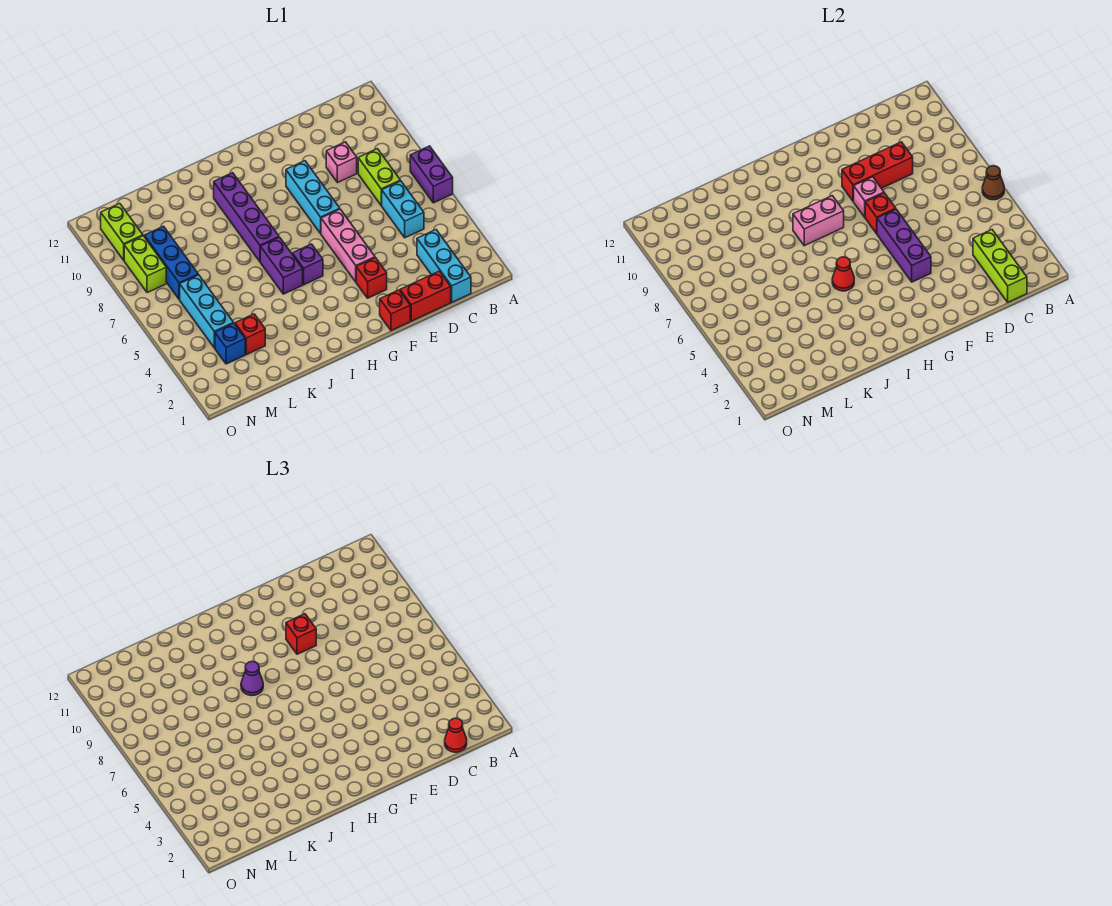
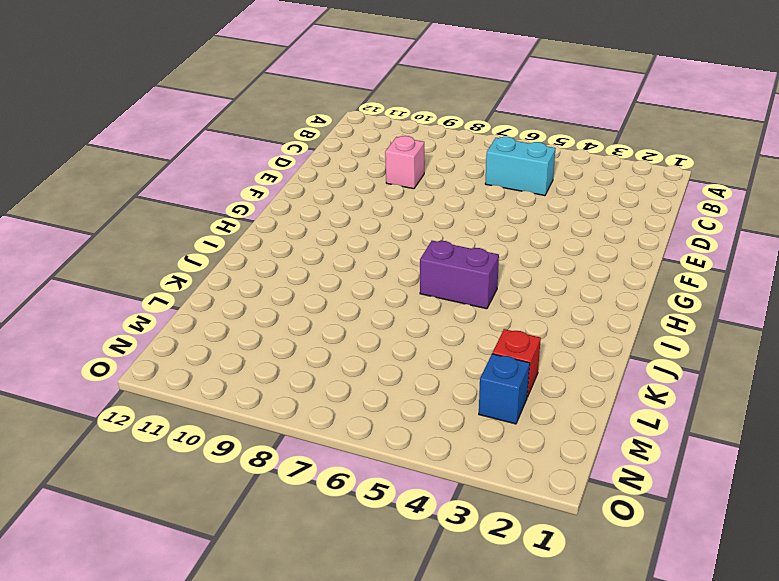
none -> purple brick A6:A7 level 1
none -> cyan brick C1:C3 level 1
none -> lime brick C7:C8 level 1
none -> red brick D1:E1 level 1

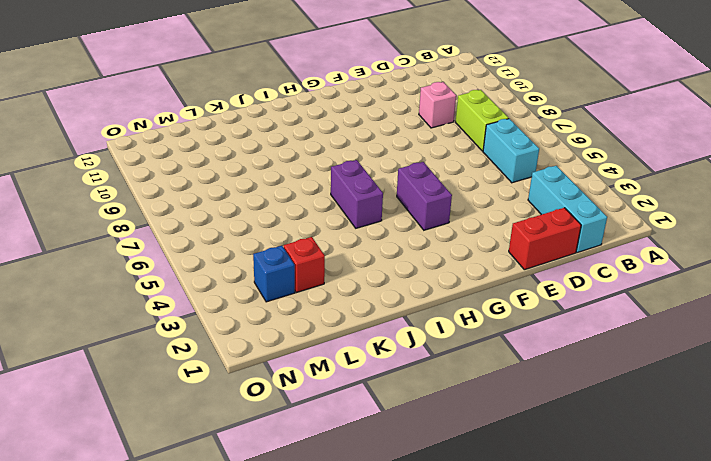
purple brick G4:G5 level 1 -> purple brick A6:A7 level 1
none -> red brick F1 level 1
none -> red brick F3 level 1
none -> pink brick F4:F6 level 1
none -> cyan brick F7:F9 level 1

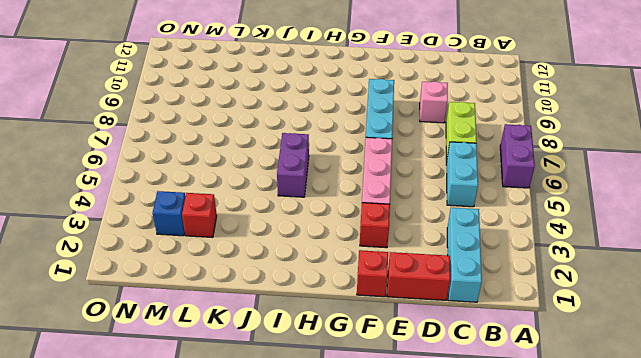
none -> purple brick H5 level 1
none -> purple brick I7:I10 level 1
none -> cyan brick M4:M6 level 1
none -> blue brick M7:M9 level 1

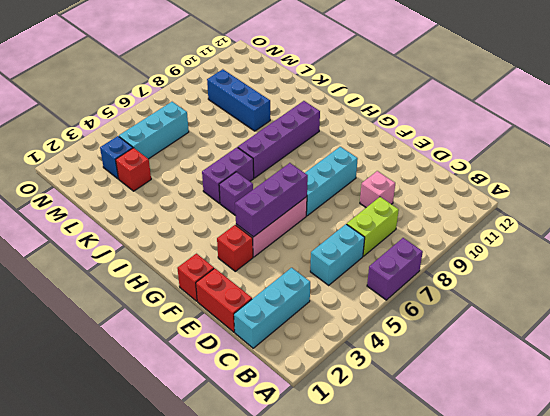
blue brick K9:M9 level 1 -> blue brick M7:M9 level 1
none -> lime brick N8:N9 level 1
none -> lime brick N10:N11 level 1
none -> brown cone A6 level 2
none -> lime brick C1:C3 level 2

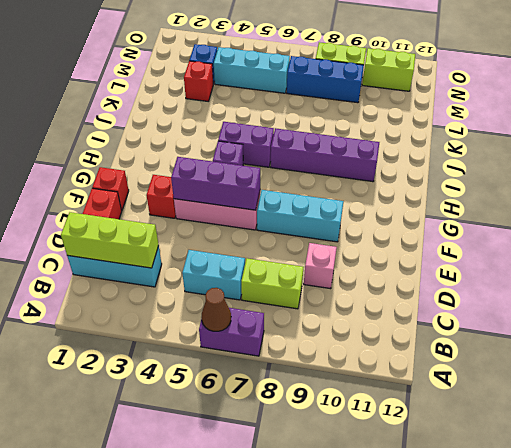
none -> red brick D9:F9 level 2
none -> red brick F7 level 2
none -> pink brick F8 level 2
none -> pink brick H8:I8 level 2

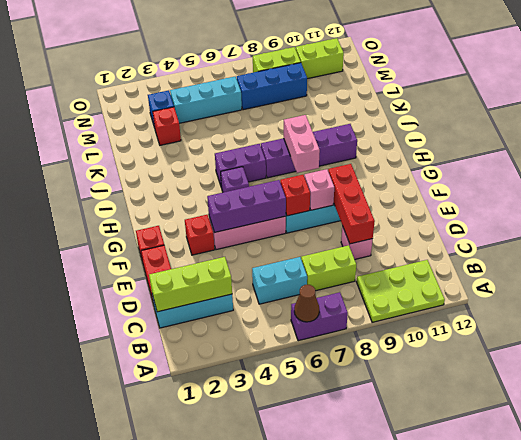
lime plate A9:B11 level 1 -> none
none -> red cone I5 level 2
none -> red cone C1 level 3
none -> red brick F9 level 3
none -> purple cone I8 level 3

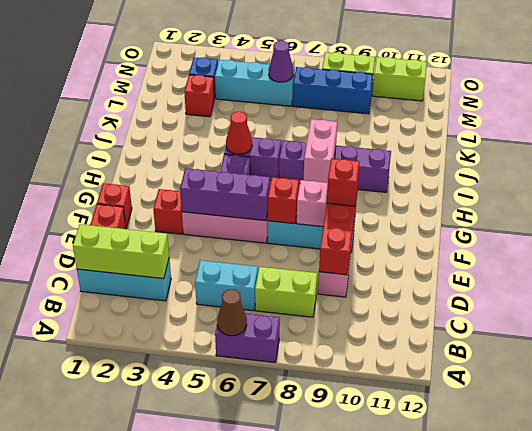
purple cone M6 level 2 -> purple cone I8 level 3
none -> red cone C1 level 3

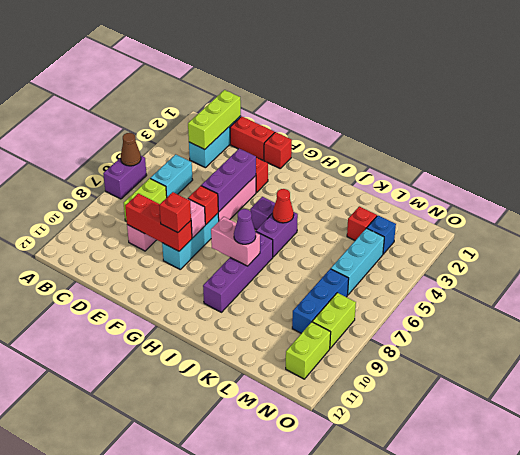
none -> red cone C1 level 3

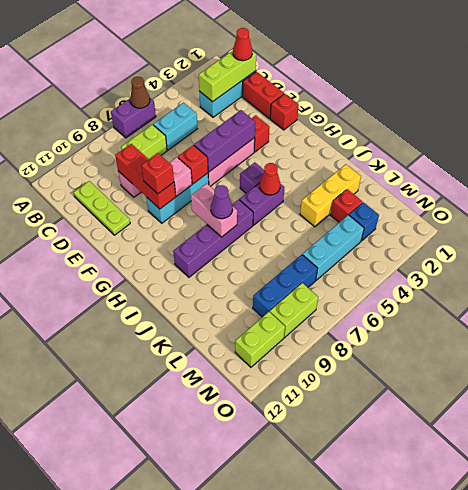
lime plate C11:E11 level 1 -> none
yellow brick K2:K4 level 1 -> none

